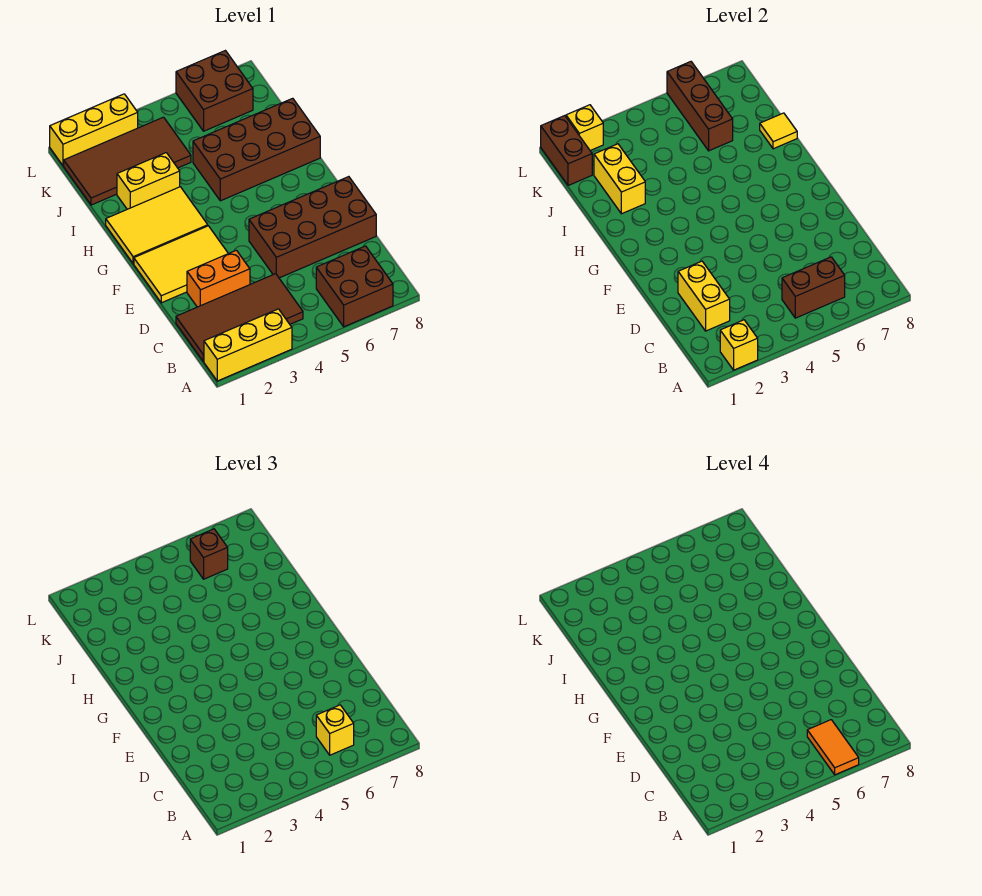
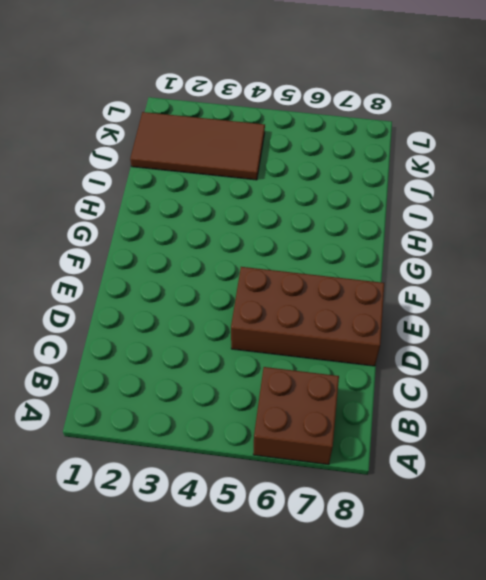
none -> yellow brick A1:A3 level 1
none -> brown tile B1:C4 level 1
none -> orange brick D2:D3 level 1

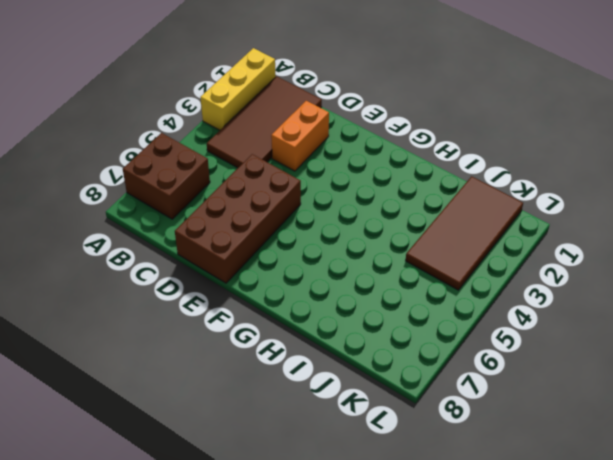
none -> yellow tile E1:F3 level 1
none -> yellow tile G1:H3 level 1
none -> brown brick H5:I8 level 1

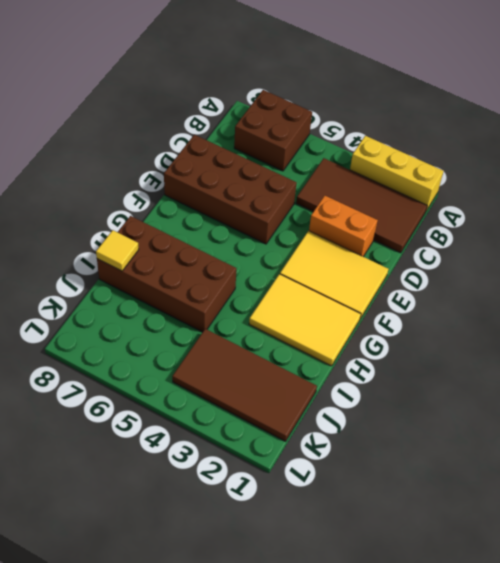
none -> yellow brick I2:I3 level 1
none -> brown brick K6:L7 level 1
none -> yellow brick L1:L3 level 1

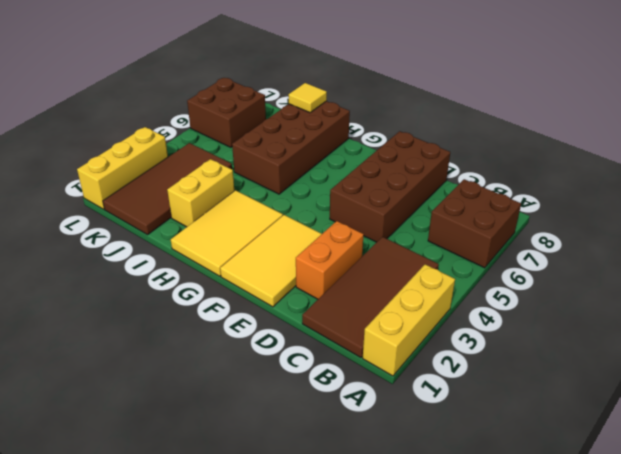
none -> yellow brick A2 level 2
none -> brown brick B5:B6 level 2
none -> yellow brick C2:D2 level 2

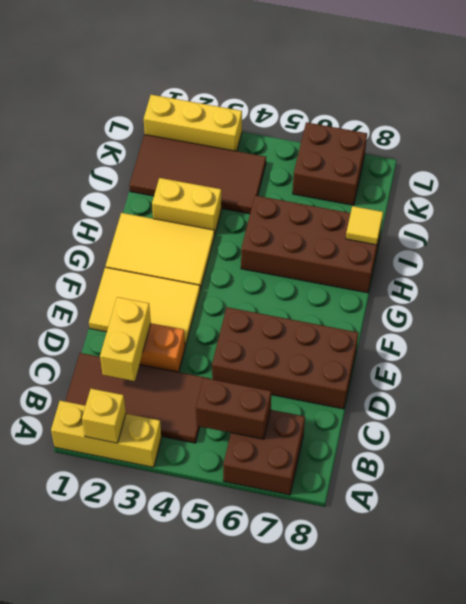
none -> yellow brick I2:J2 level 2
none -> brown brick J6:L6 level 2
none -> brown brick K1:L1 level 2

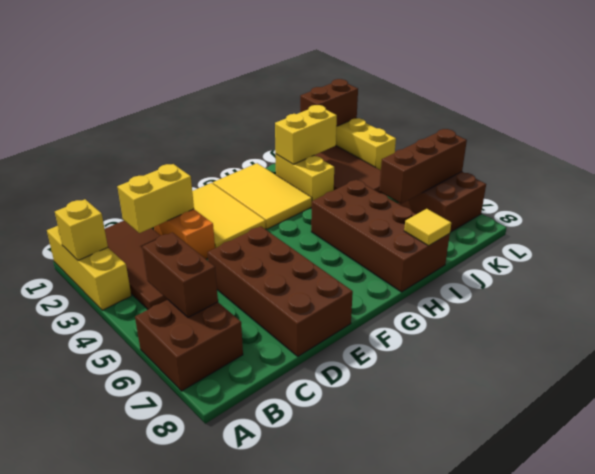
none -> yellow brick L2 level 2
none -> yellow brick B6 level 3
none -> brown brick K6 level 3

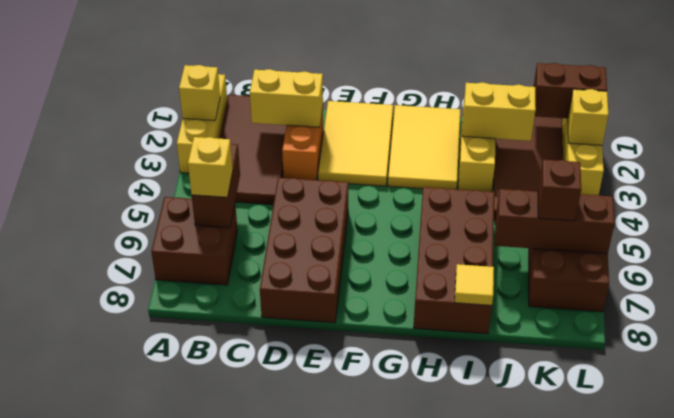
none -> orange tile A6:B6 level 4

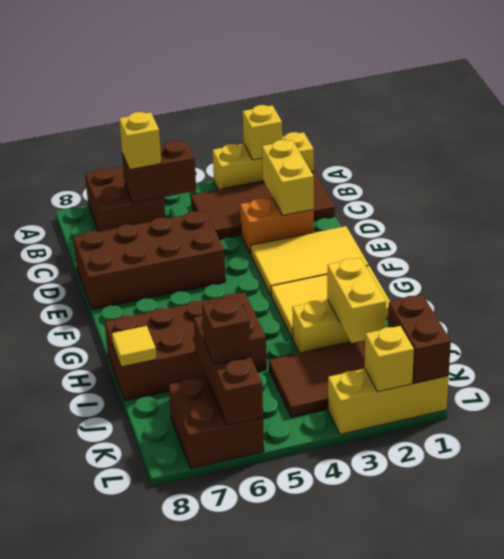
none -> orange tile A6:B6 level 4

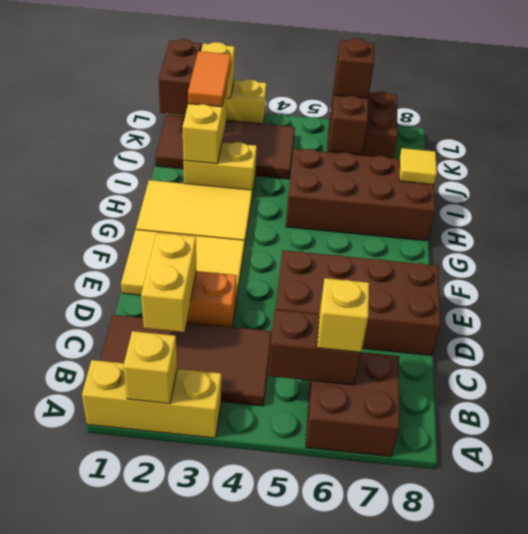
orange tile J2:K2 level 3 -> orange tile A6:B6 level 4

